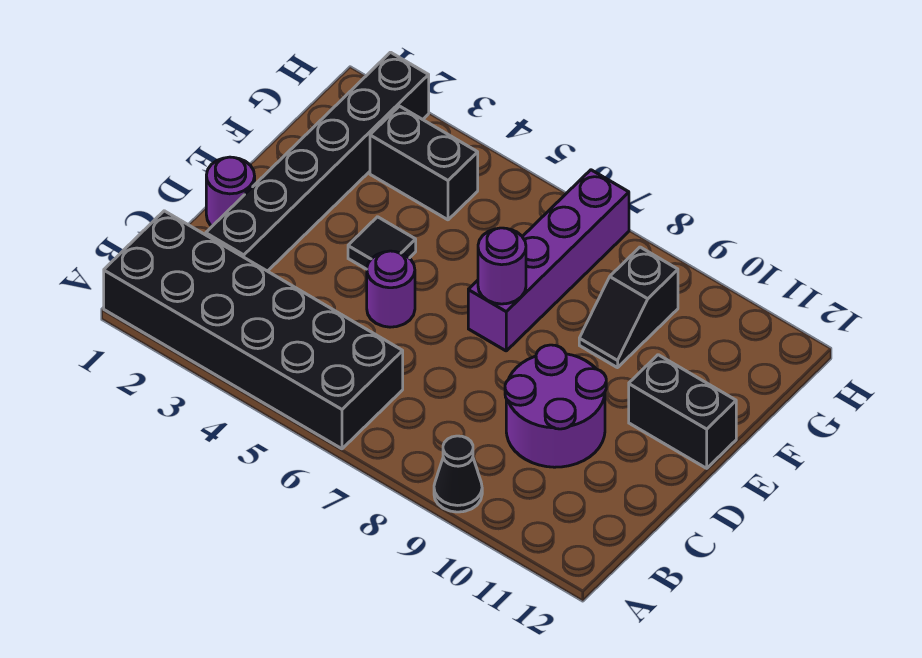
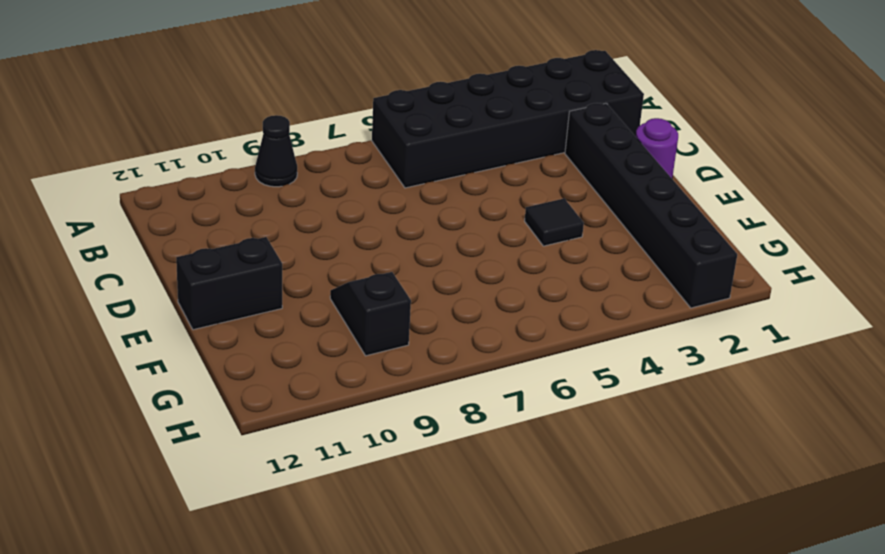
none -> purple round brick C9:D10 level 1
none -> purple round brick D5 level 1
none -> purple brick E7:H7 level 1

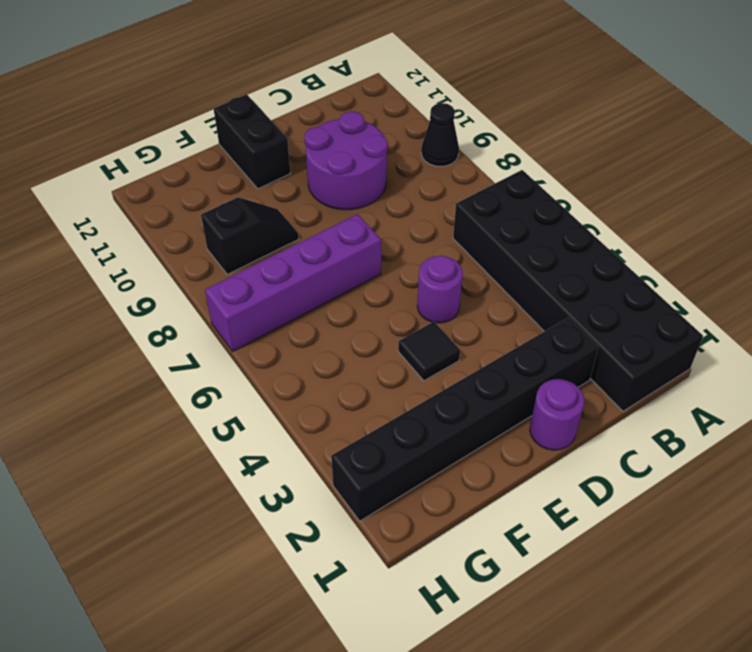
none -> black brick G3:G4 level 1
none -> purple round brick E7 level 2

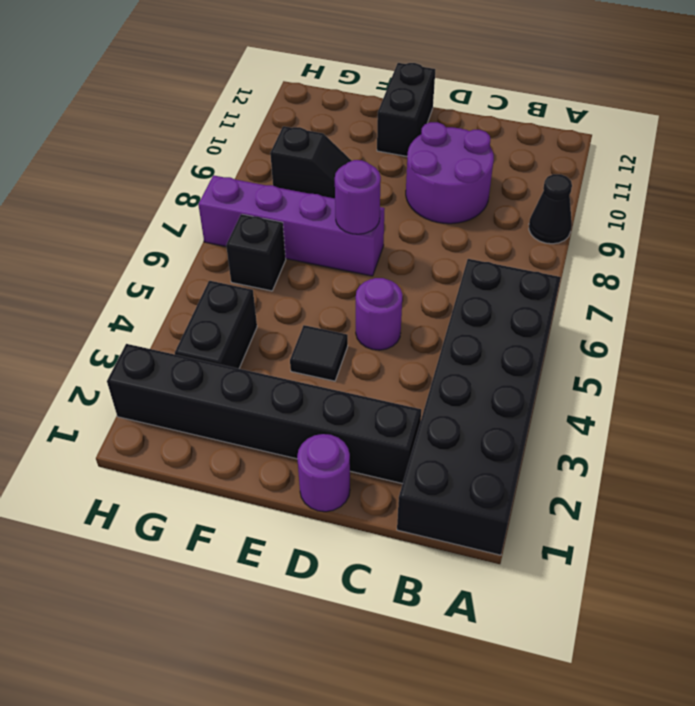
black brick G6 level 1 -> none

